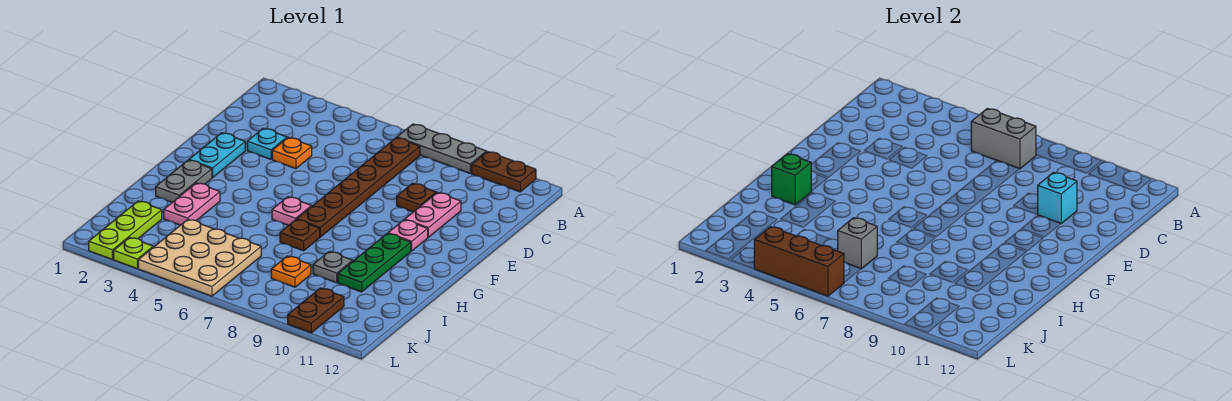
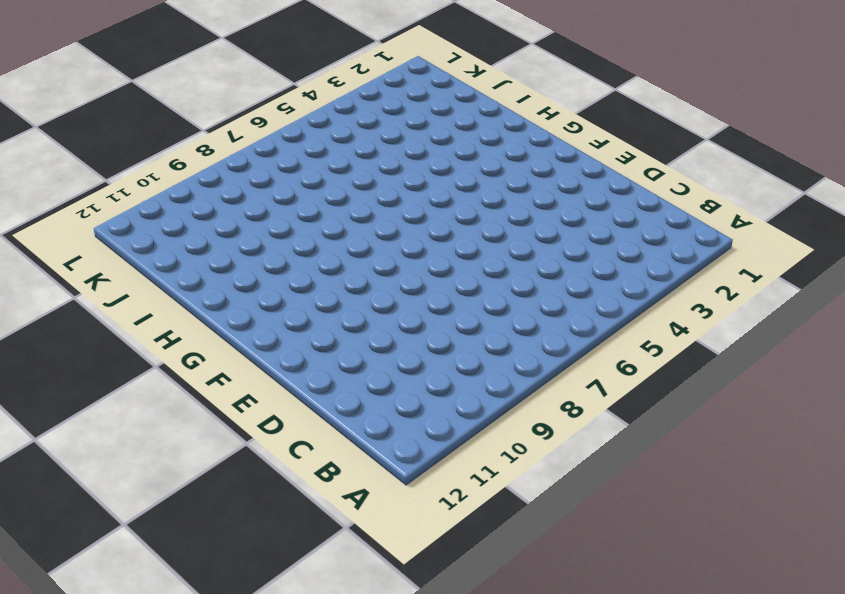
none -> grey plate A7:A9 level 1
none -> brown plate A10:A11 level 1
none -> brown plate B7:G7 level 1

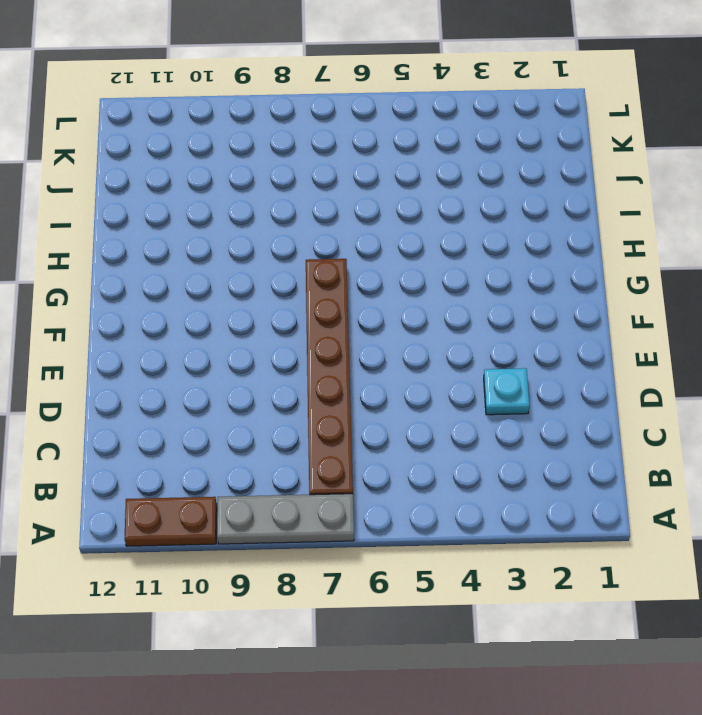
none -> orange plate D4 level 1
none -> brown plate D9 level 1
none -> pink plate D10:E10 level 1

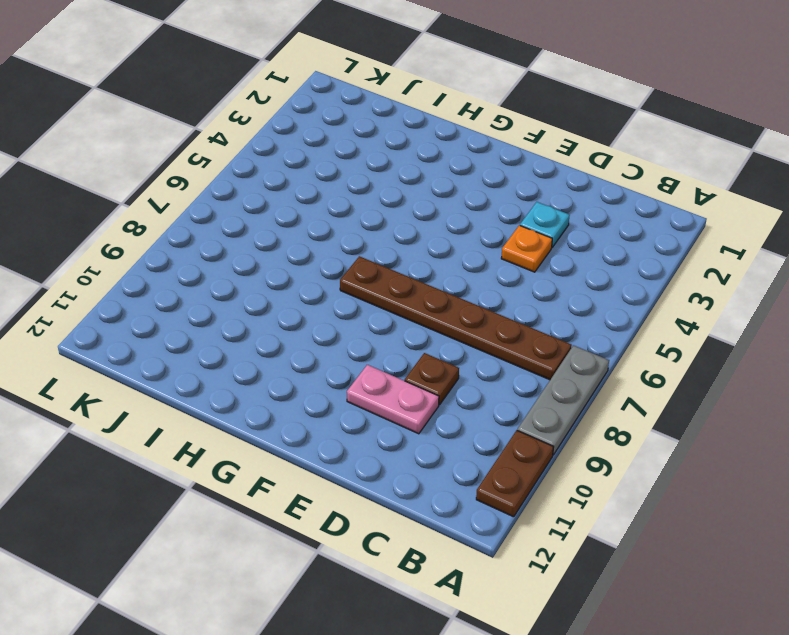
none -> cyan plate E2:F2 level 1
none -> pink plate F10 level 1
none -> grey plate G2:H2 level 1

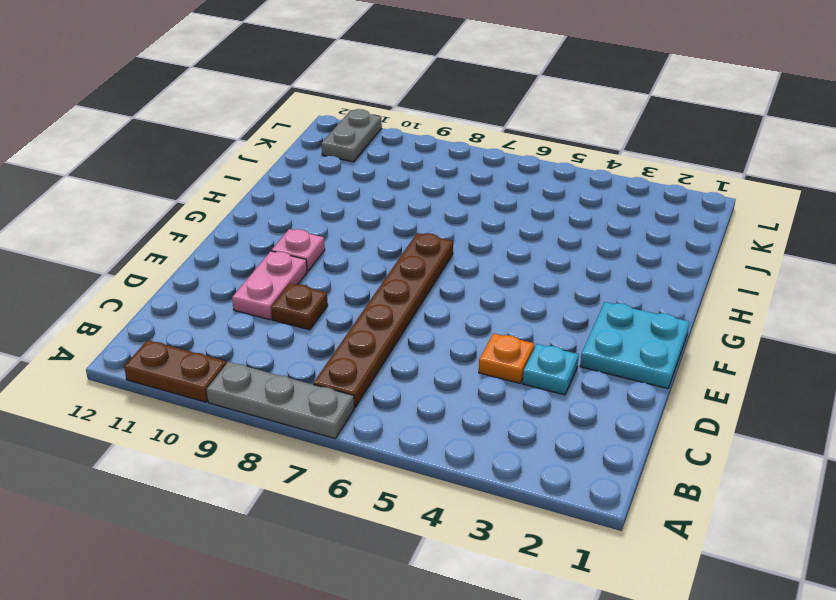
cyan plate E1:F2 level 1 -> cyan plate E2:F2 level 1
grey plate K11:L11 level 1 -> grey plate G2:H2 level 1
none -> pink plate G6 level 1
none -> green plate G10:I10 level 1
none -> pink plate H3:I3 level 1

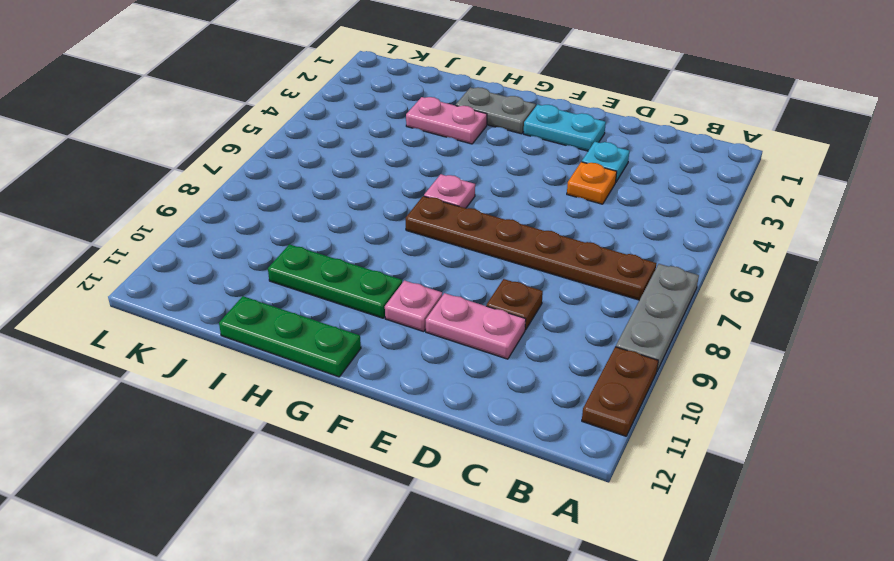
green plate G12:I12 level 1 -> none
none -> brown plate H7 level 1
none -> grey plate I9 level 1
none -> lime plate J2:L2 level 1

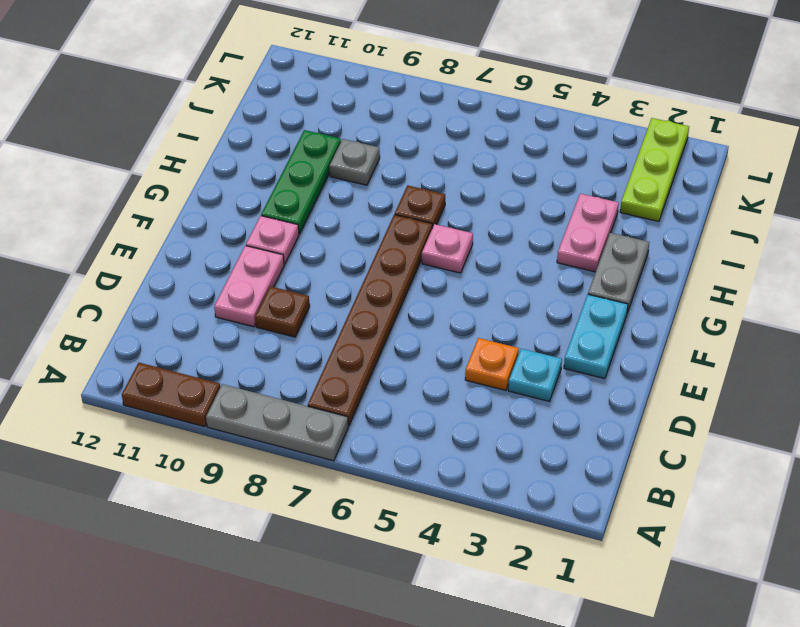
none -> tan plate J4:L6 level 1
none -> orange plate J8 level 1
none -> brown plate K10:L10 level 1

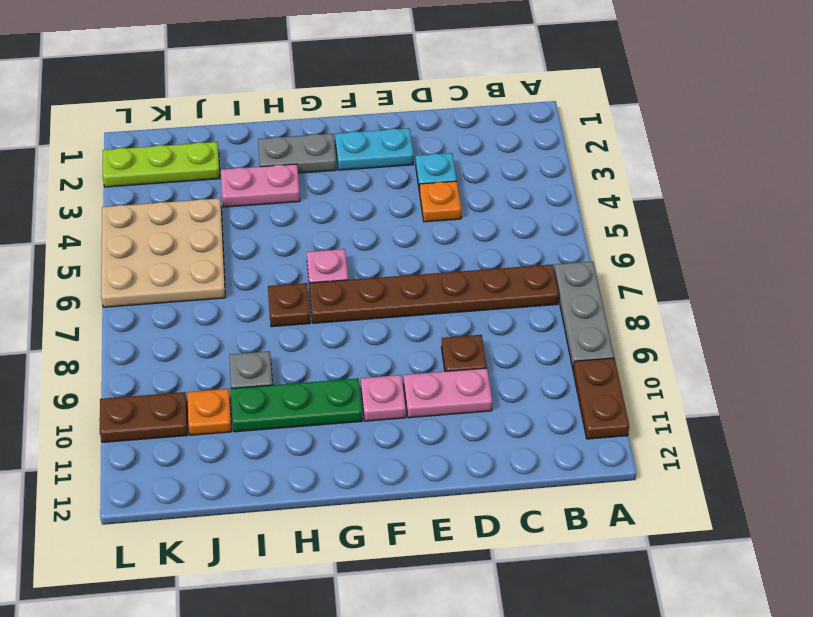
orange plate J10 level 1 -> orange plate J8 level 1
none -> lime plate L3 level 1
none -> grey brick B6:B7 level 2
none -> cyan brick D10 level 2

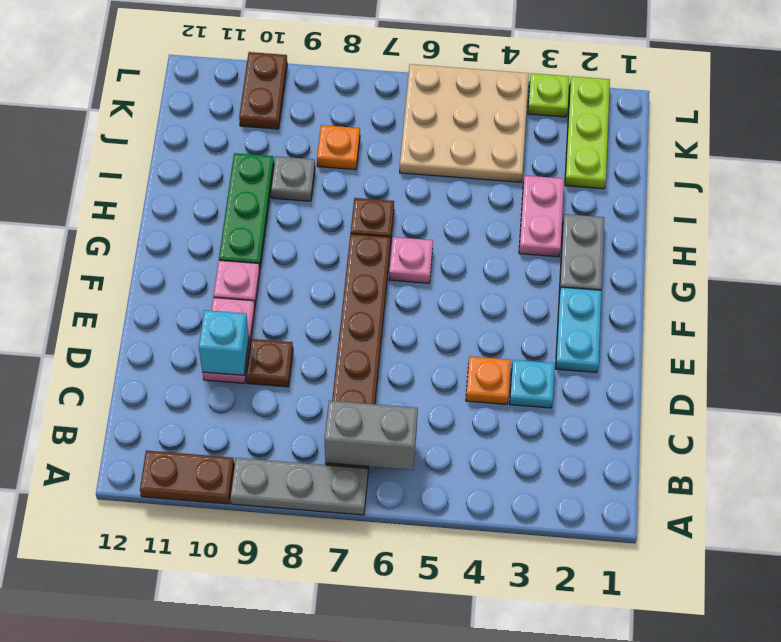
none -> green brick H2 level 2
none -> grey brick J6 level 2
none -> brown brick L4:L6 level 2

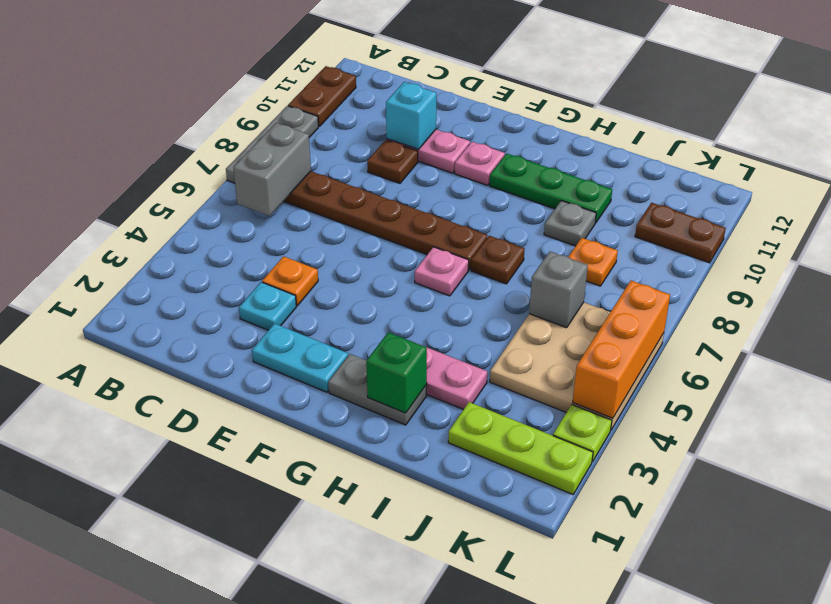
orange brick L4:L6 level 2 -> brown brick L4:L6 level 2

